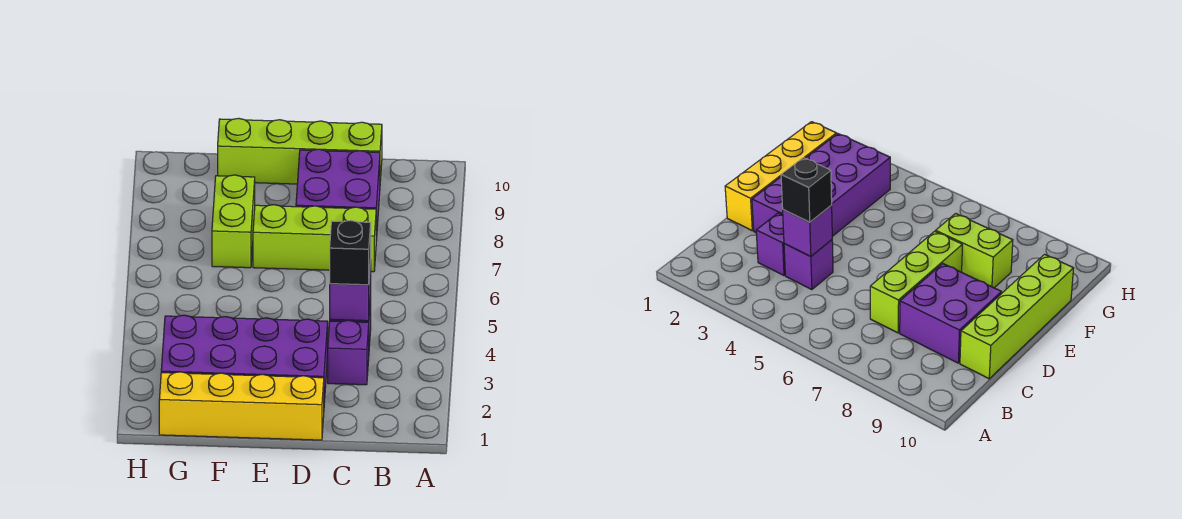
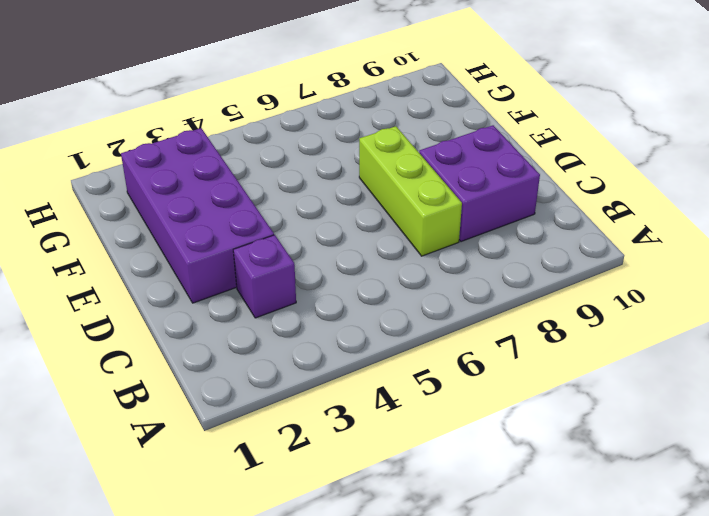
none -> purple brick C4 level 1
none -> lime brick C10:F10 level 1

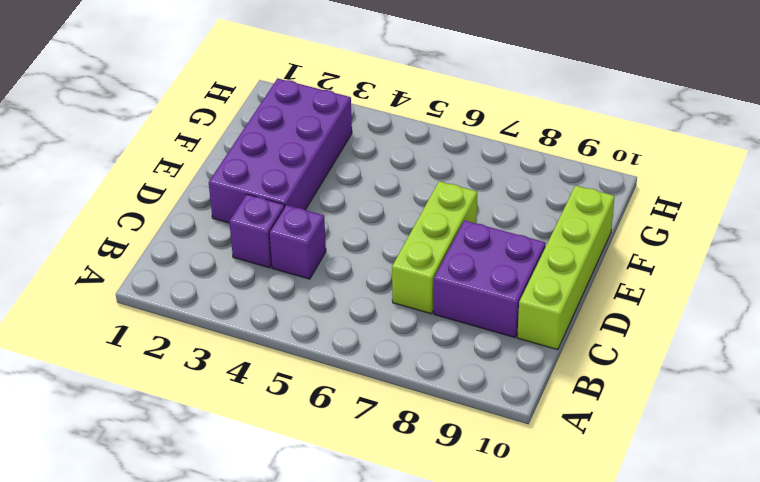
none -> yellow brick D1:G1 level 1
none -> lime brick F7:F8 level 1

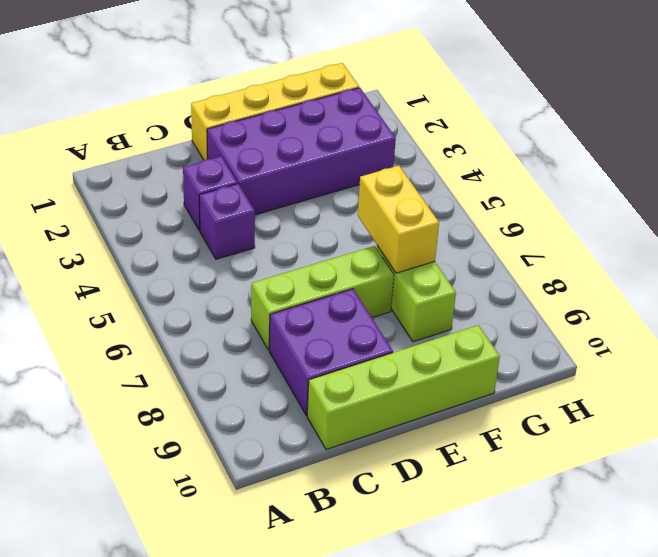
yellow brick F6:F7 level 2 -> none
none -> purple brick C4 level 2
none -> black brick C4 level 3

